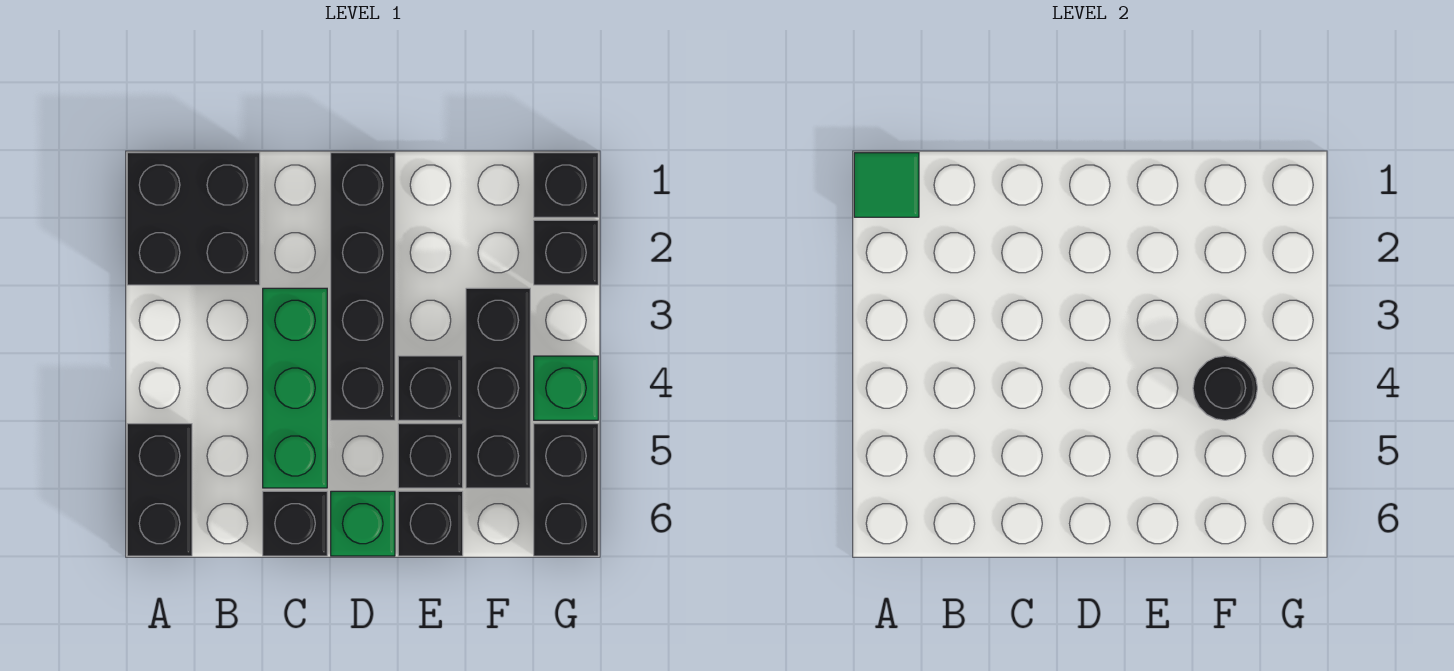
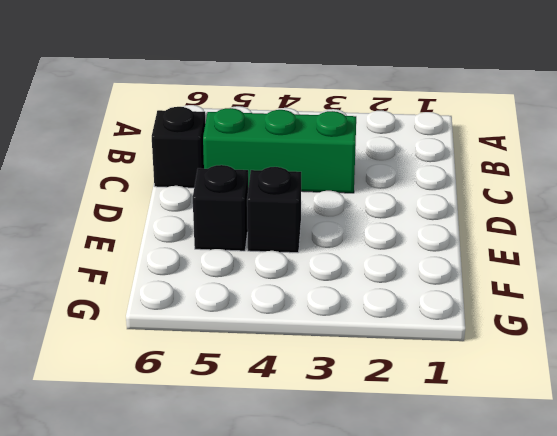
none -> black brick A1:B2 level 1
none -> black brick A5:A6 level 1
none -> black brick D1:D4 level 1

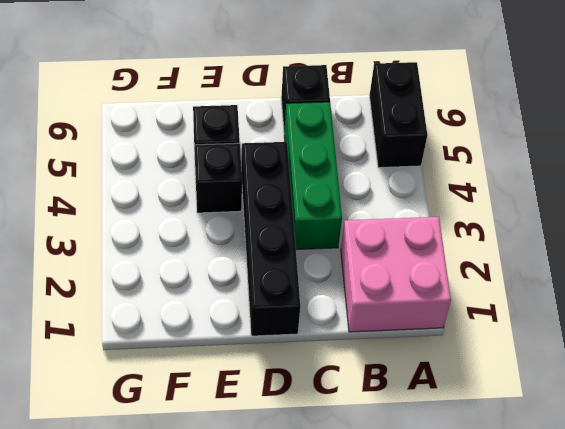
pink brick A1:B2 level 1 -> black brick A1:B2 level 1
none -> green brick D6 level 1
none -> black brick E6 level 1
none -> black brick F3:F5 level 1

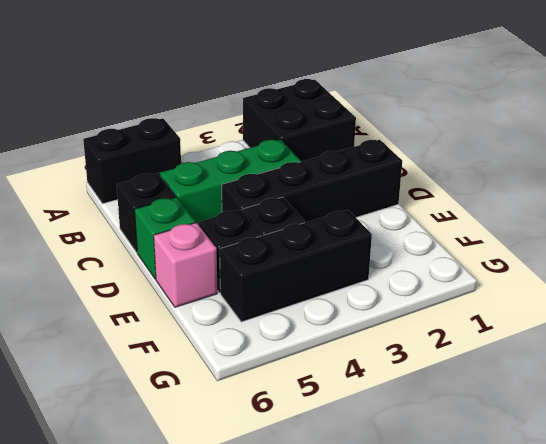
pink brick E6 level 1 -> black brick E6 level 1
none -> black brick G1 level 1
none -> black brick G2 level 1
none -> green brick G4 level 1

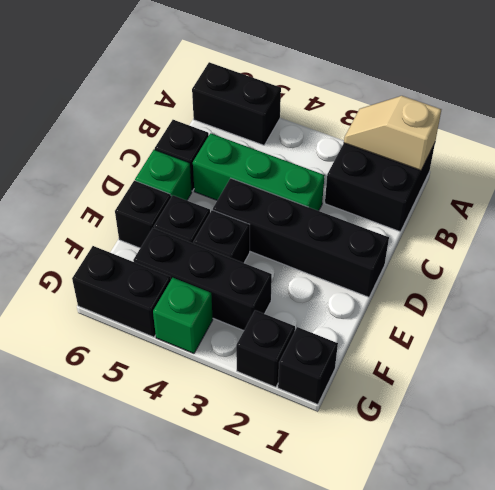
tan slope A1:A2 level 2 top 1 -> green tile A1 level 2
none -> black round brick F4 level 2

